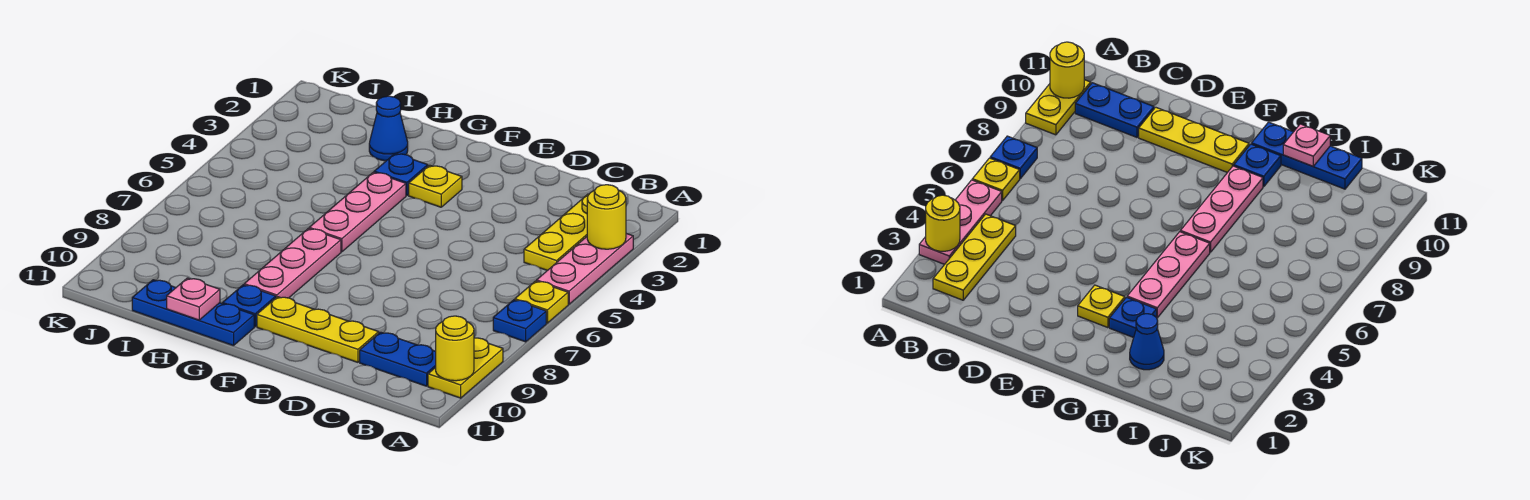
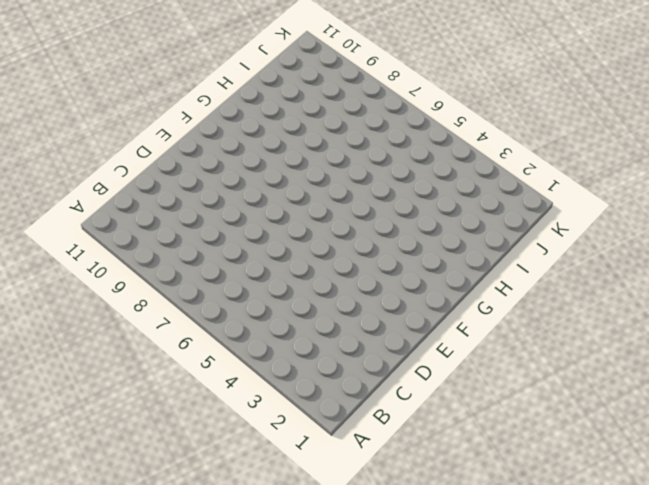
none -> pink plate A3:A5 level 1
none -> yellow plate A6 level 1
none -> blue plate A7 level 1

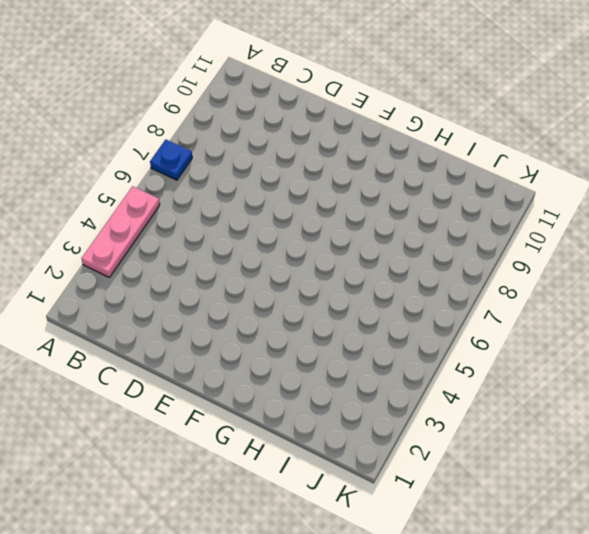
none -> yellow plate A6 level 1
none -> yellow plate A9:A10 level 1
none -> yellow plate B2:B4 level 1

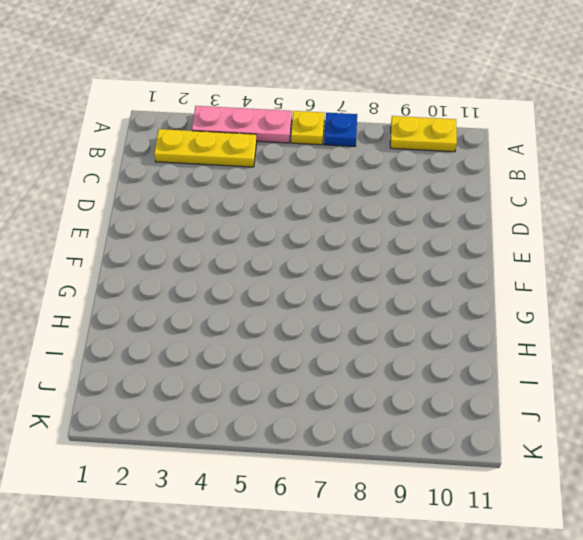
none -> blue plate B10:C10 level 1
none -> yellow plate D10:F10 level 1
none -> yellow plate F3 level 1

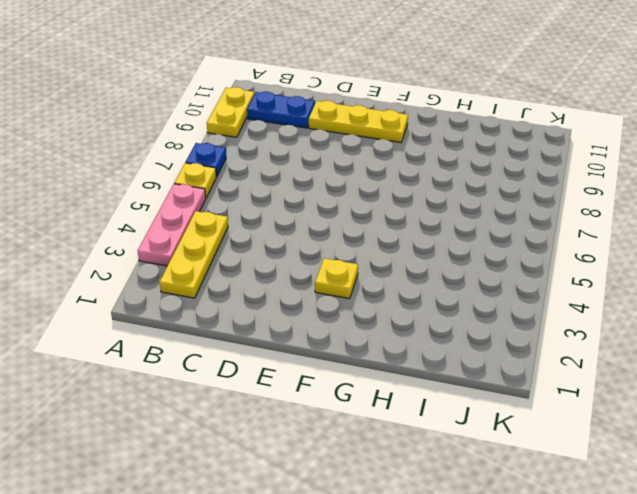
none -> blue plate G3 level 1
none -> pink plate G4:G6 level 1
none -> pink plate G7:G9 level 1

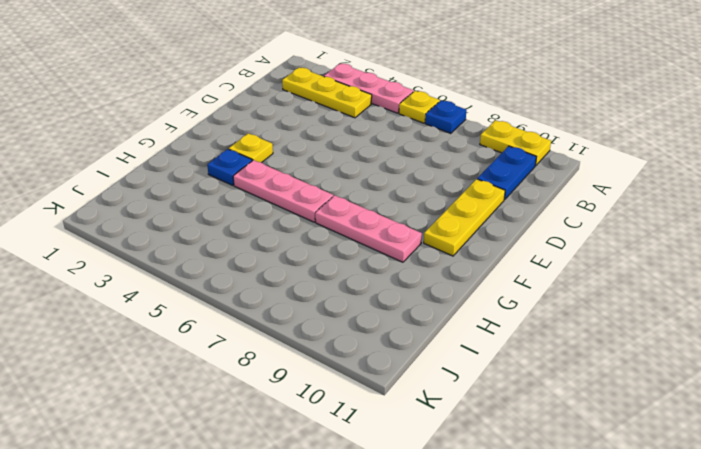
none -> blue plate G10 level 1
none -> blue plate G11:I11 level 1
none -> blue cone H2 level 1

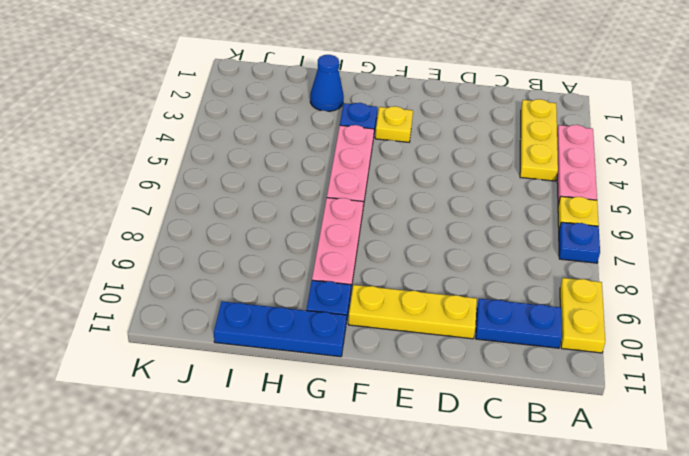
none -> yellow round brick A3 level 2
none -> yellow round brick A10 level 2
none -> pink plate H11 level 2

